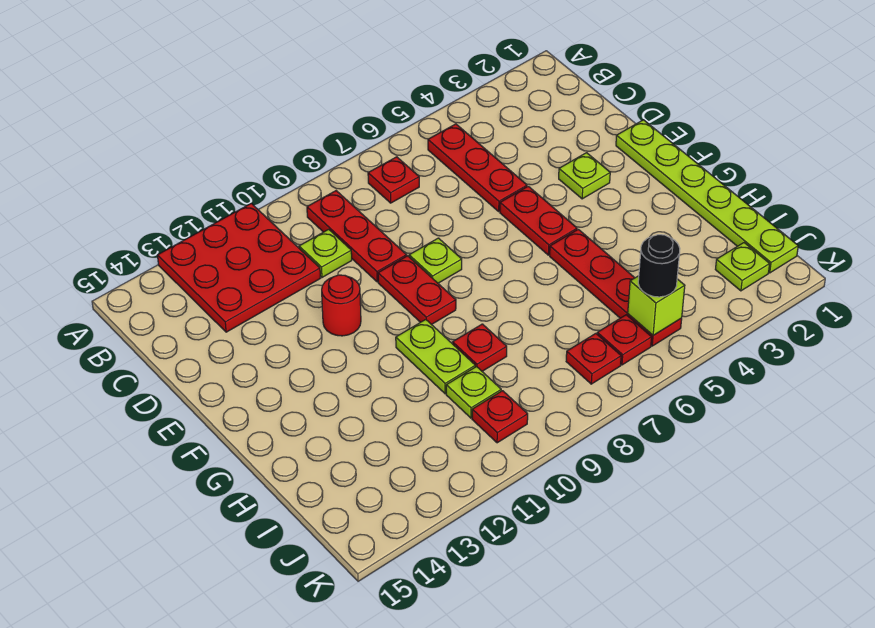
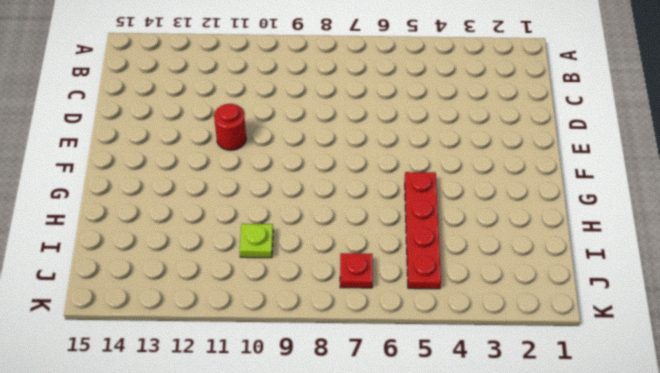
none -> red plate A11:C13 level 1
none -> red plate B5:D5 level 1
none -> red plate B7 level 1

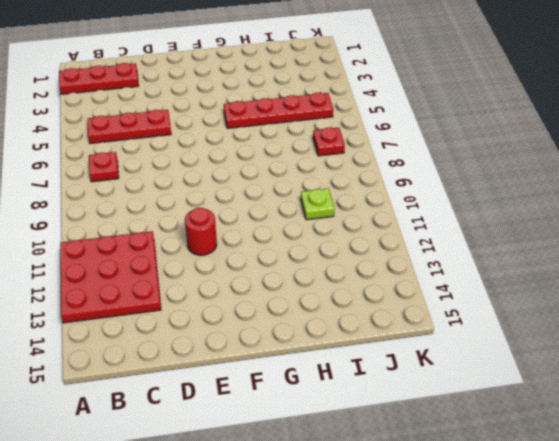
red plate A2:C2 level 1 -> red plate B9:D9 level 1
none -> lime plate C10 level 1
none -> lime plate E1:J1 level 1
none -> lime plate E3 level 1

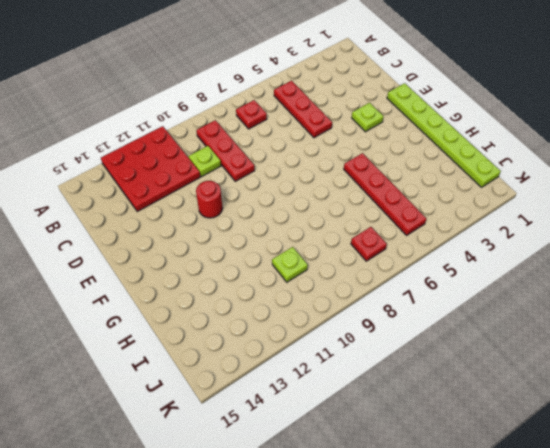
none -> red plate E5:F5 level 1
none -> lime plate E8 level 1
none -> red plate E9:F9 level 1

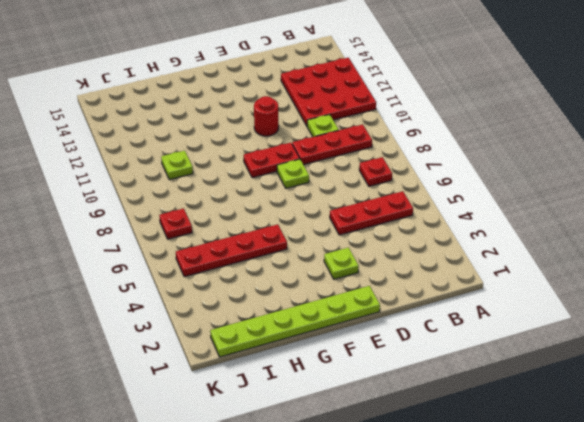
none -> red plate E5:F5 level 1
none -> lime plate G10:H10 level 1
none -> red plate H9 level 1

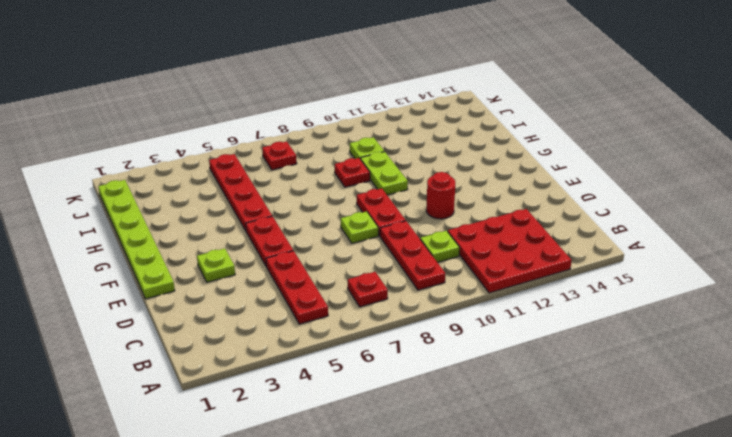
none -> lime plate J2 level 1
none -> red plate J6 level 1
none -> red plate J10 level 1

